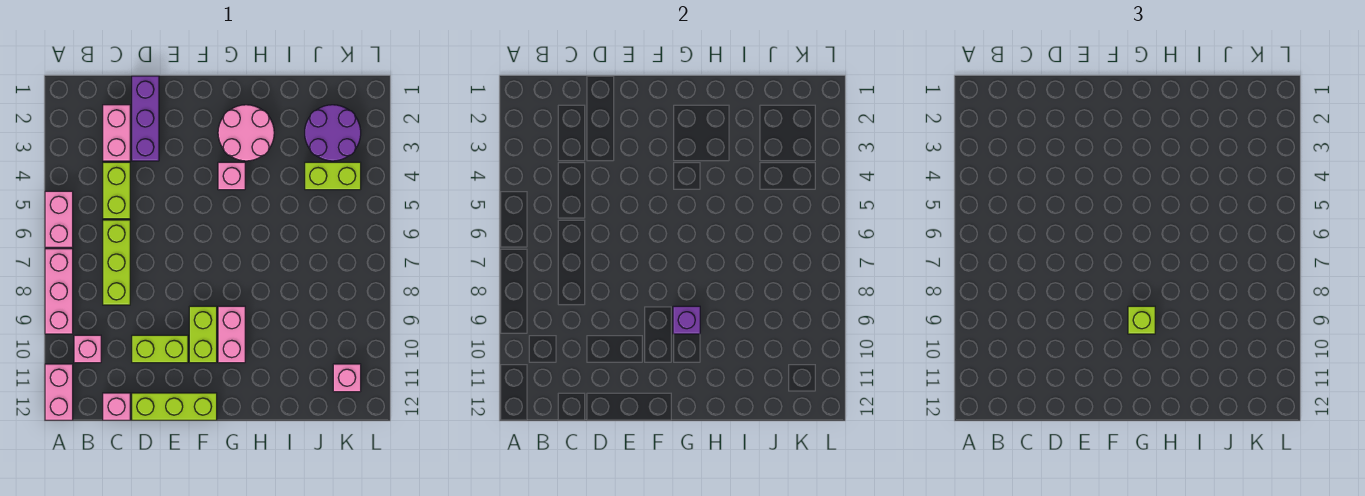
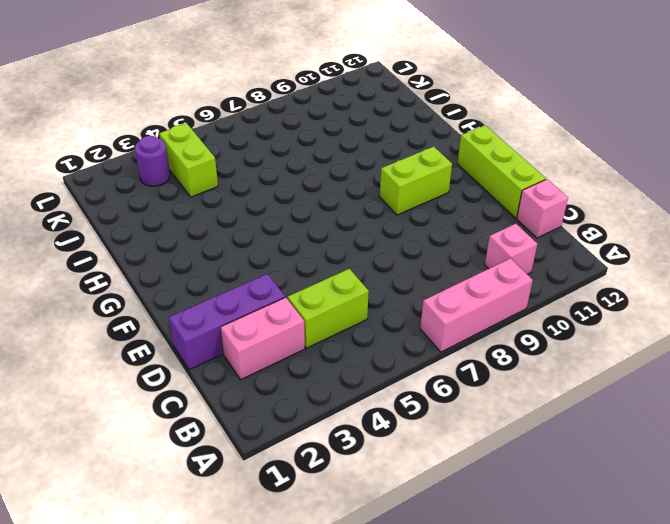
purple round brick K3 level 1 -> purple round brick J2:K3 level 1
none -> pink brick A5:A6 level 1
none -> pink brick A11:A12 level 1
none -> lime brick C6:C8 level 1

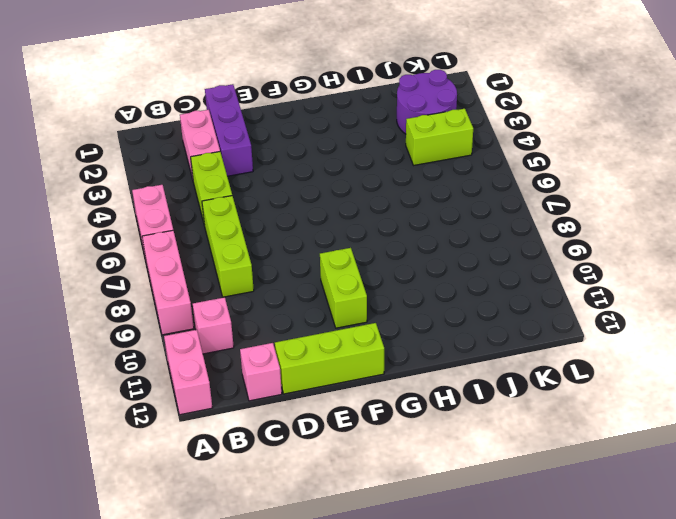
none -> lime brick D10:E10 level 1
none -> pink round brick G2:H3 level 1
none -> pink brick G4 level 1

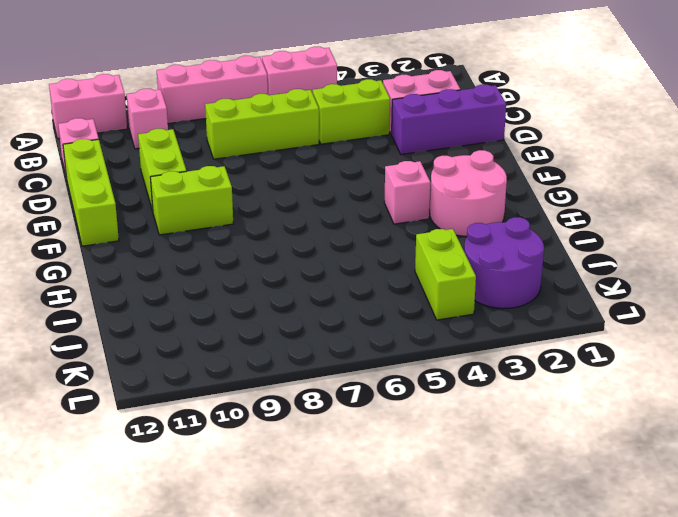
none -> pink brick G9:G10 level 1
none -> pink brick K11 level 1
none -> purple brick G9 level 2

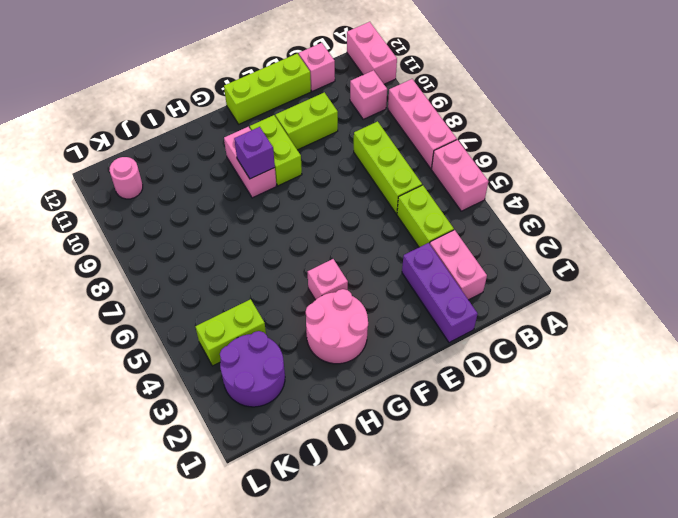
pink round brick K11 level 1 -> pink brick K11 level 1
none -> lime brick G9 level 3

